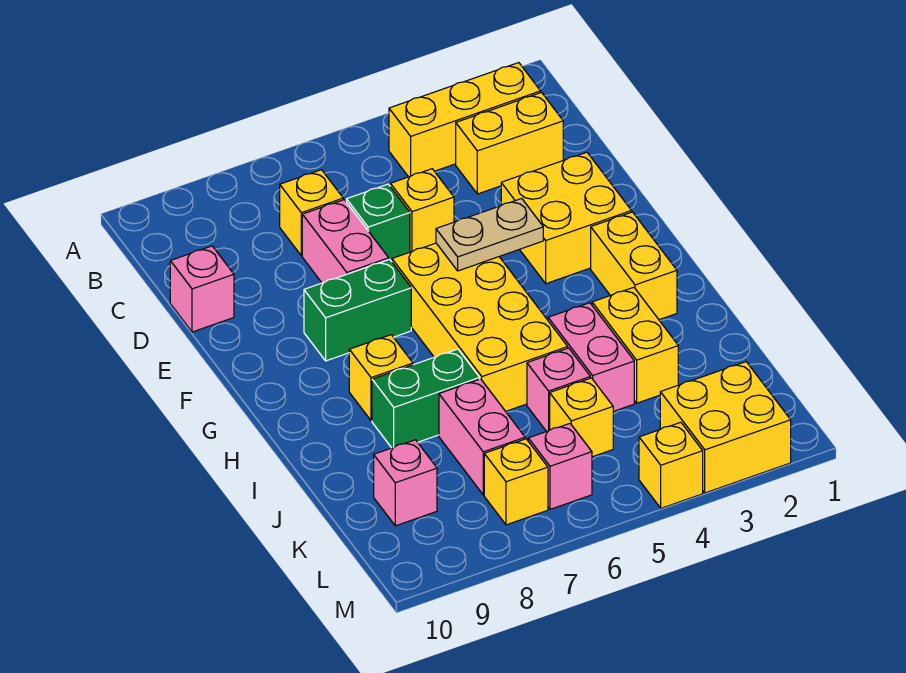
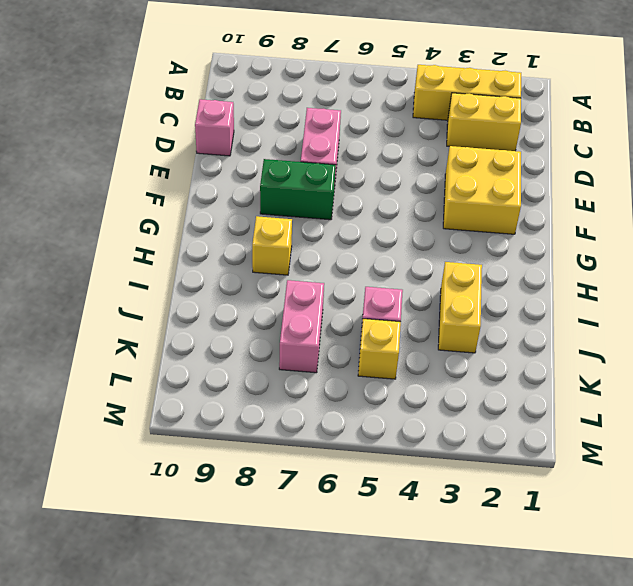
none -> yellow brick C7 level 1
none -> yellow brick D5 level 1
none -> green brick D6 level 1

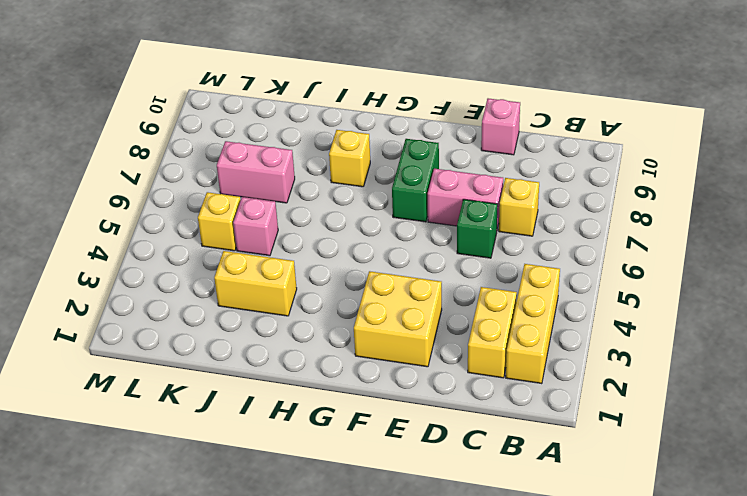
none -> yellow brick D5 level 1
none -> yellow brick F5:I6 level 1
none -> yellow brick G2:H2 level 1

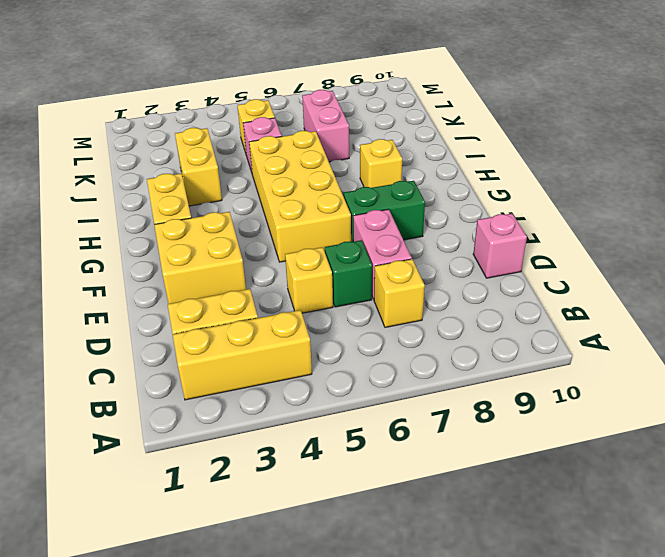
none -> pink brick I4:J4 level 1
none -> green brick I7:I8 level 1
none -> pink brick K9 level 1

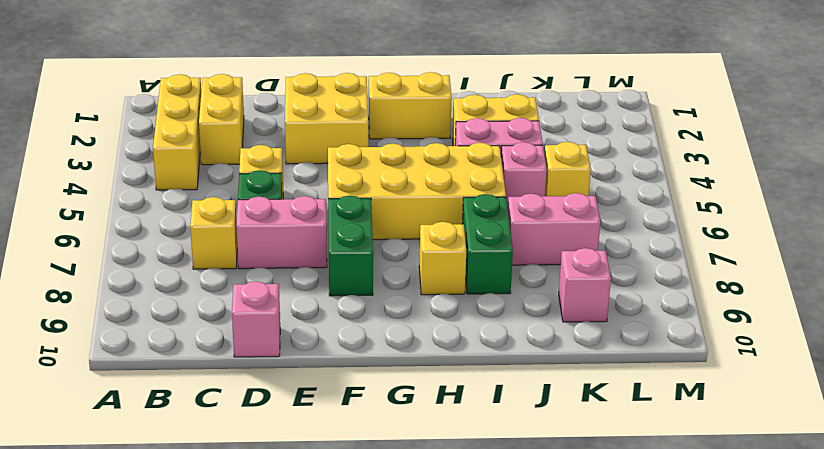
none -> yellow brick L2:M3 level 1
none -> pink brick L6 level 1
none -> yellow brick L7 level 1

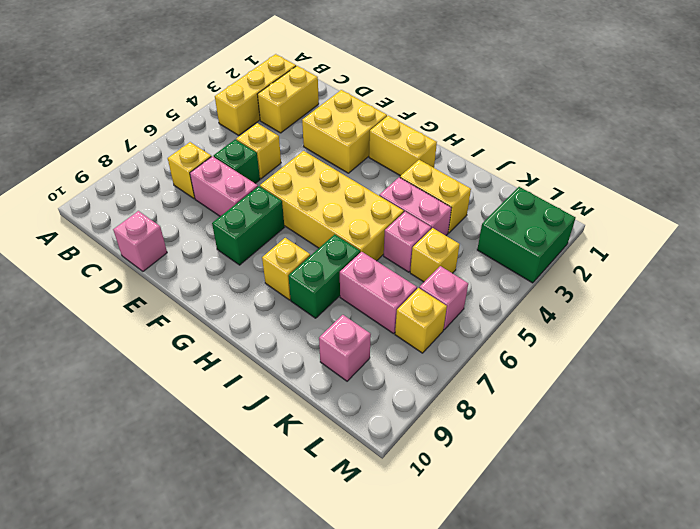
green brick L2:M3 level 1 -> yellow brick L2:M3 level 1
none -> yellow brick M4 level 1
none -> tan plate F4:F5 level 2

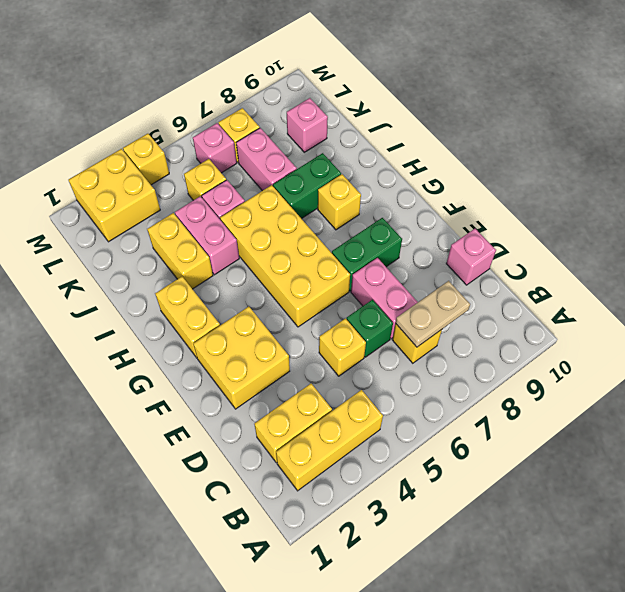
tan plate C7:C8 level 2 -> tan plate F4:F5 level 2

